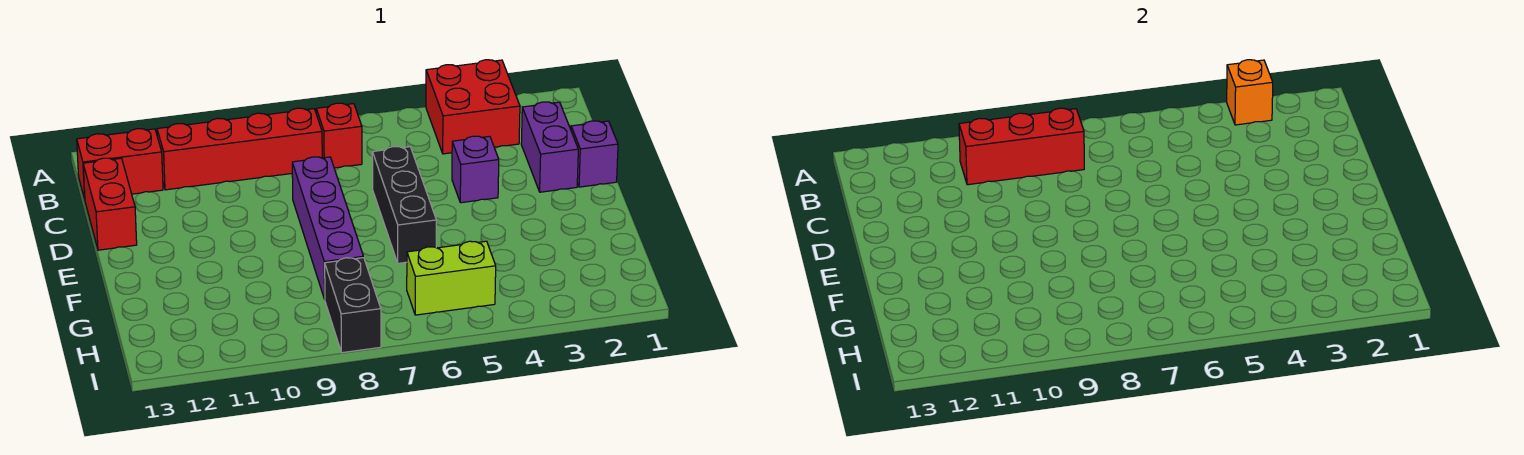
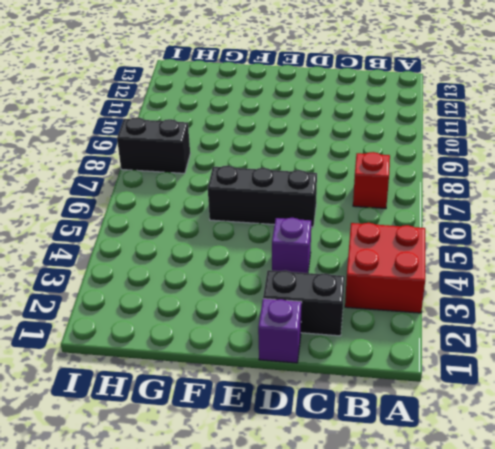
black brick C2:D2 level 1 -> purple brick C2:D2 level 1
none -> red brick B8:B11 level 1
none -> red brick B12:B13 level 1
none -> red brick C13:D13 level 1

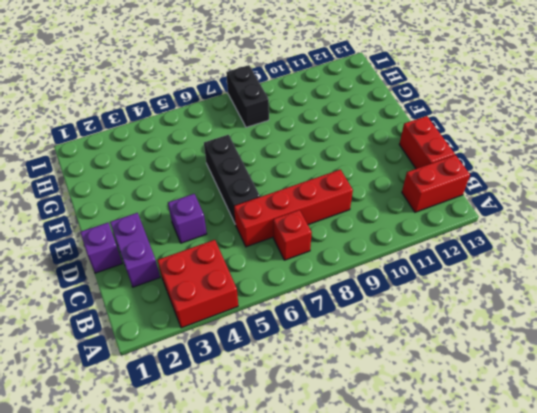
red brick C6:C9 level 1 -> red brick B8:B11 level 1
none -> purple brick D8:G8 level 1
none -> lime brick H5:H6 level 1
none -> orange brick A3 level 2

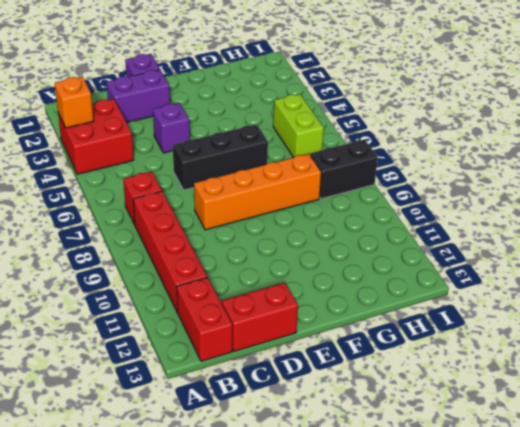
orange brick D8:G8 level 1 -> purple brick D8:G8 level 1
none -> red brick B8:B10 level 2

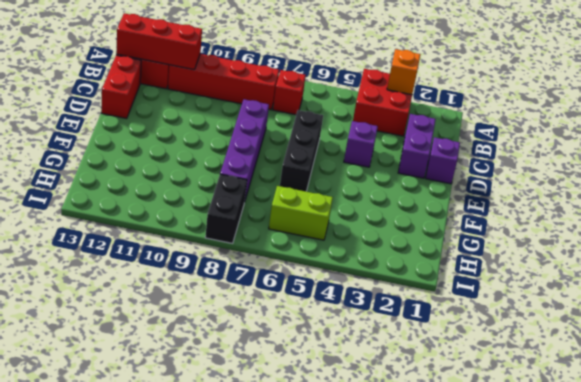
red brick B11:B13 level 2 -> red brick B8:B10 level 2

